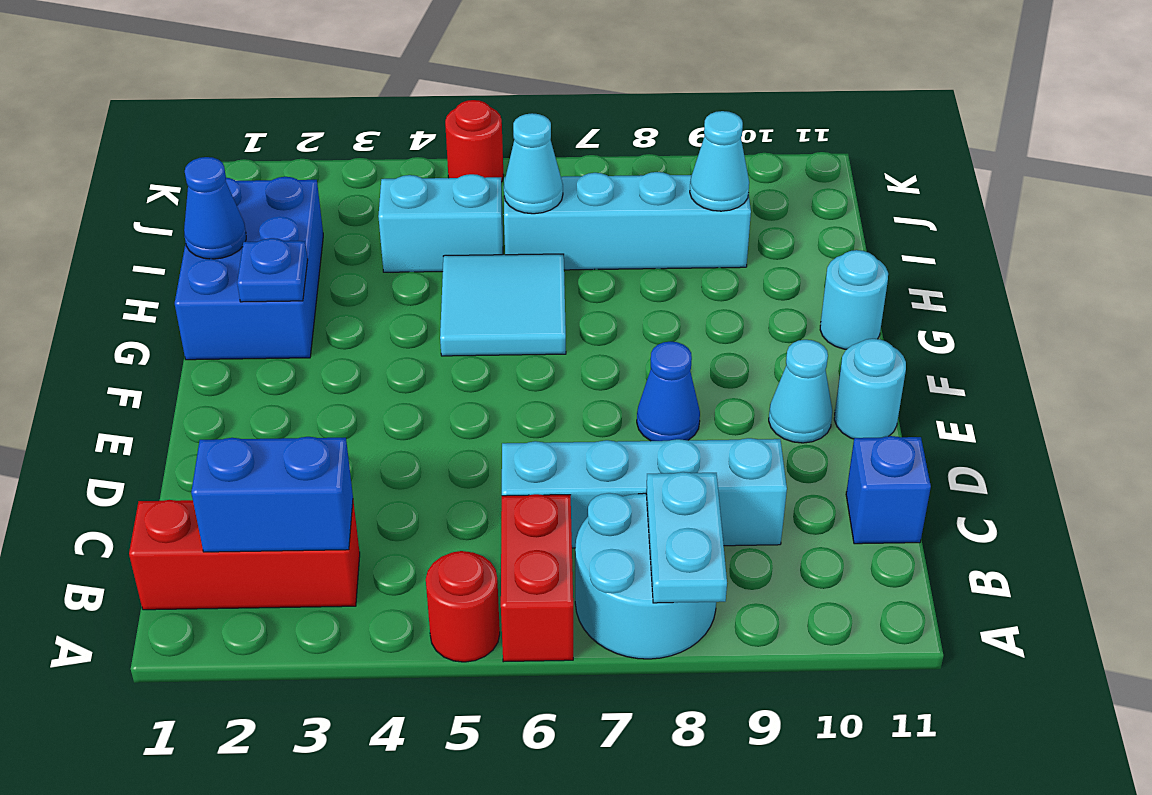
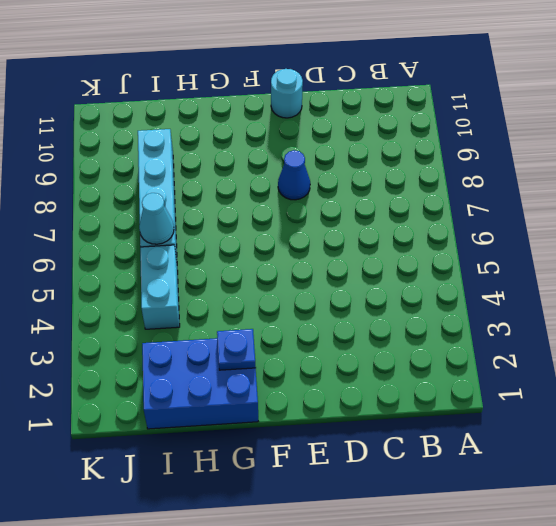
none -> red round brick A5 level 1
none -> red brick A6:B6 level 1
none -> cyan round brick A7:B8 level 1

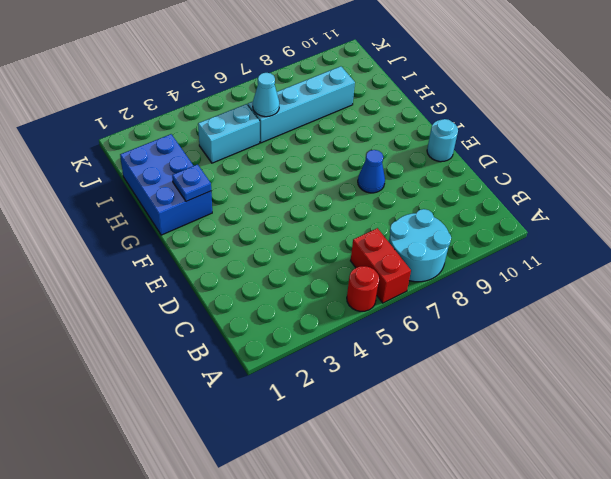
none -> red brick B1:B3 level 1
none -> cyan brick C6:C9 level 1
none -> blue brick C11 level 1

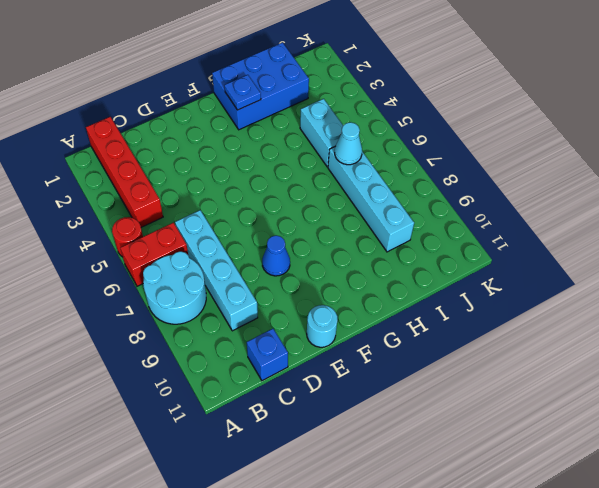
red brick B1:B4 level 1 -> red brick B1:B3 level 1
none -> cyan cone E10 level 1
none -> cyan tile G5:H6 level 1
none -> cyan round brick G11 level 1

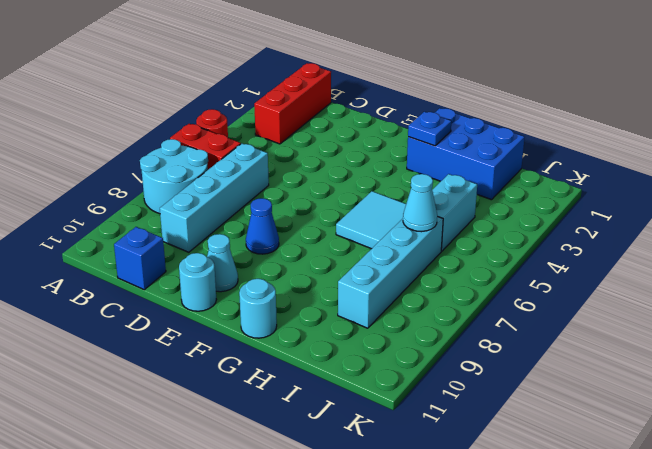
none -> red round brick K5 level 1
none -> cyan plate A8:B8 level 2
none -> blue brick B2:B3 level 2

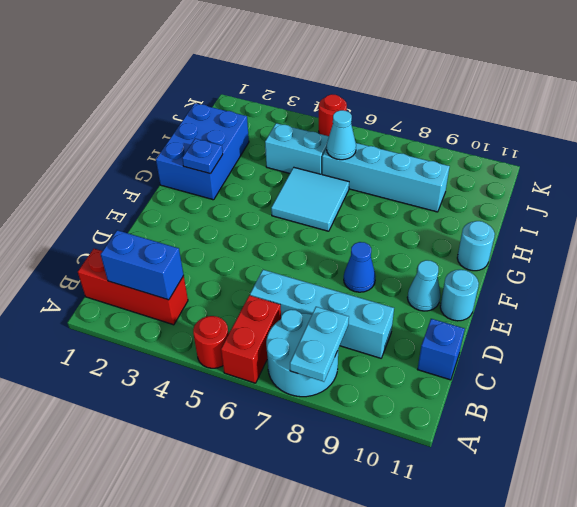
none -> blue cone H1 level 2
none -> cyan cone I9 level 2

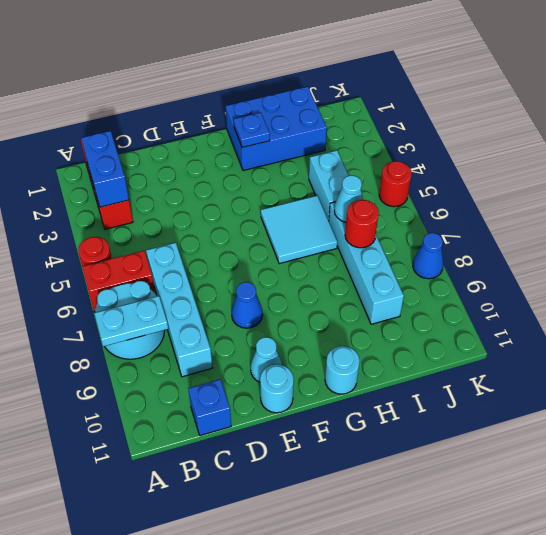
red round brick I7 level 2 -> none
blue cone K8 level 1 -> blue cone H1 level 2
none -> cyan cone I9 level 2

